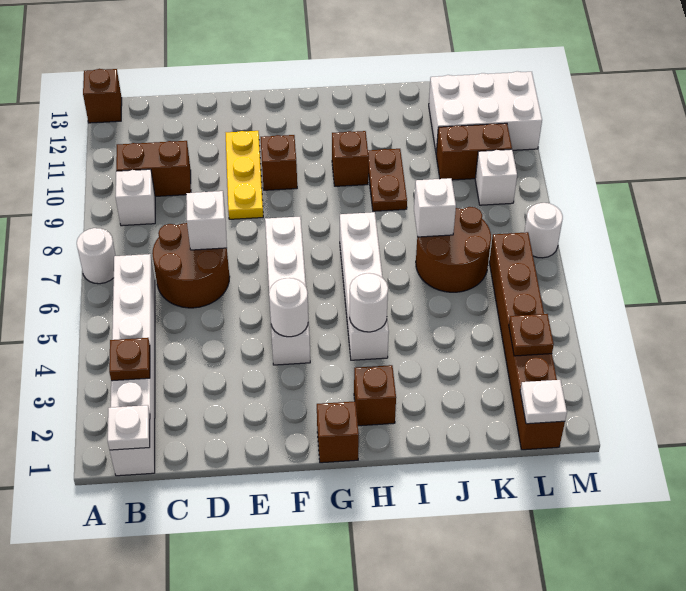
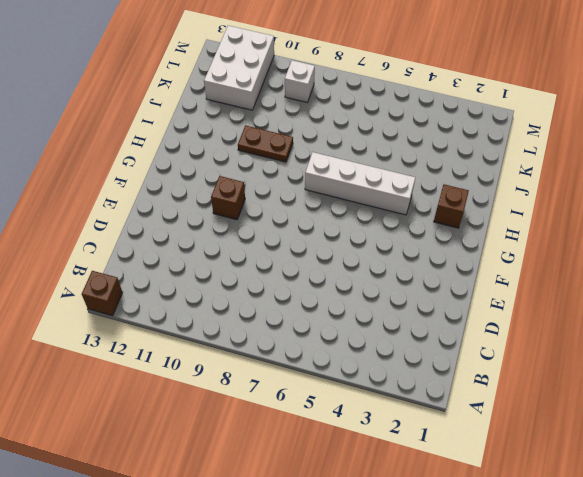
none -> white round brick A7 level 1
none -> white brick B1:B6 level 1
none -> white brick B9 level 1

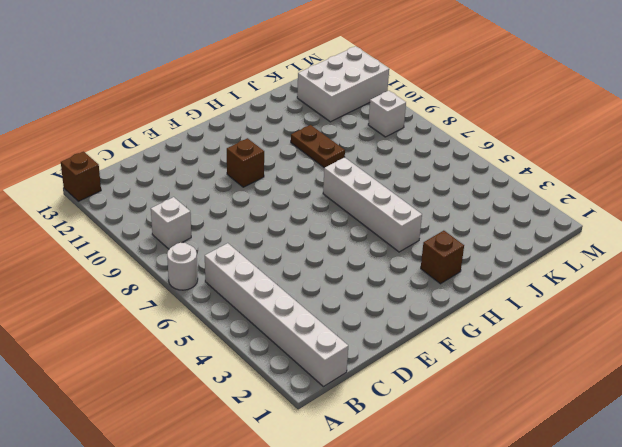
none -> brown brick B10:C10 level 1
none -> brown round brick C6:D7 level 1
none -> yellow plate E9:E11 level 1

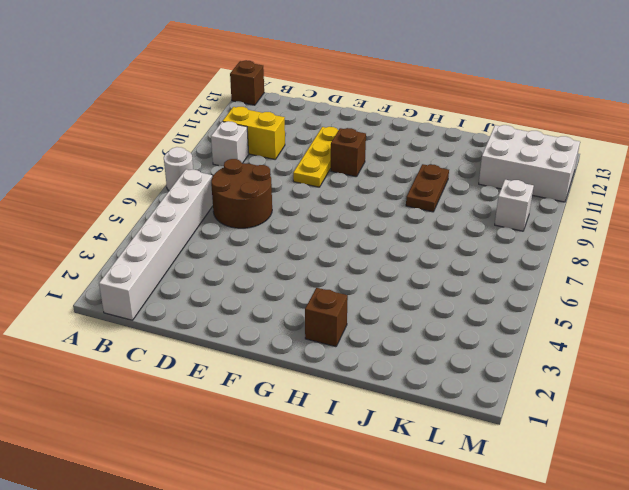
yellow brick B10:C10 level 1 -> brown brick B10:C10 level 1
none -> white brick F4:F7 level 1
none -> brown brick G1 level 1
none -> white brick H4:H7 level 1

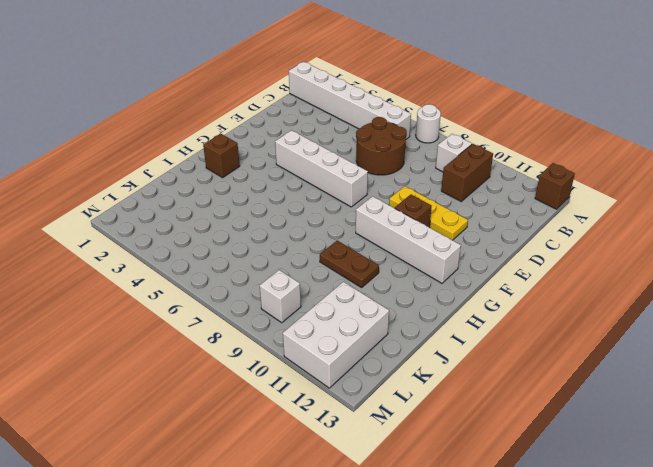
white brick G9:G12 level 1 -> white brick H4:H7 level 1
none -> brown brick G1 level 1
none -> brown brick H10 level 1
none -> brown round brick J6:K7 level 1

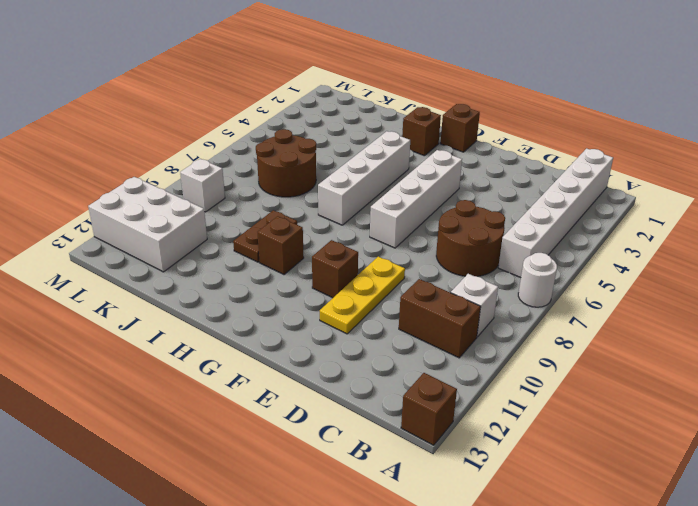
none -> brown brick K10:L10 level 1
none -> brown brick L1:L6 level 1
none -> white round brick M7 level 1

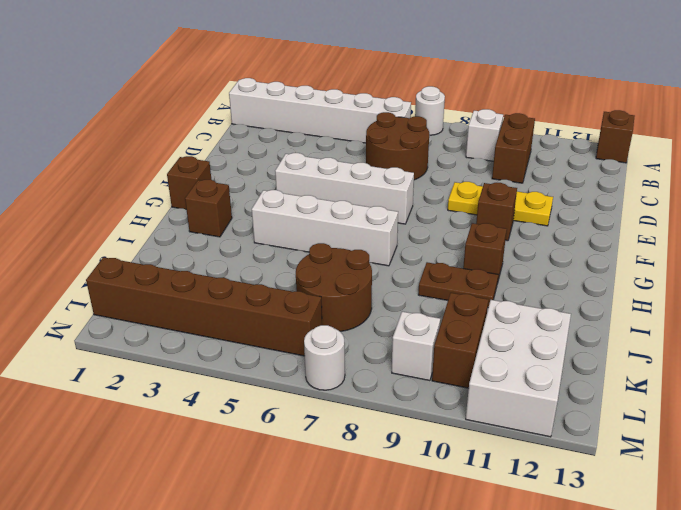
none -> white plate B1 level 2
none -> brown plate B3 level 2
none -> white brick D7 level 2

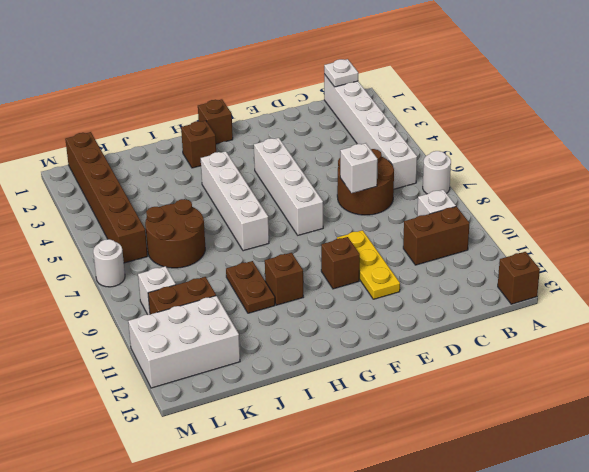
none -> brown plate B3 level 2
none -> white round brick F4 level 2
none -> white round brick H4 level 2

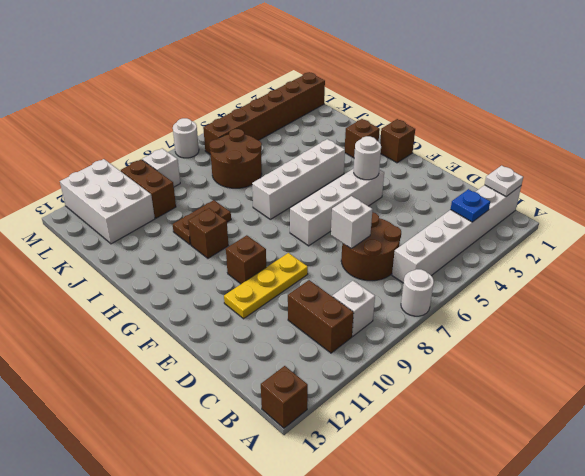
blue plate B3 level 2 -> brown plate B3 level 2
none -> white round brick H4 level 2
none -> white brick J7 level 2
none -> white plate L1 level 2

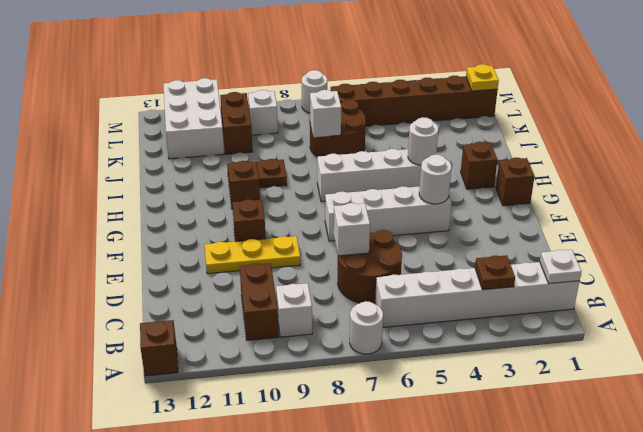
yellow plate L1 level 2 -> white plate L1 level 2
none -> brown plate L3 level 2

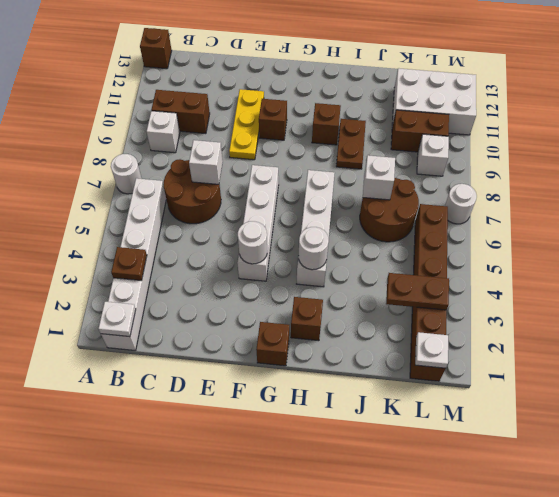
brown plate K3:L3 level 2 -> brown plate L3 level 2

